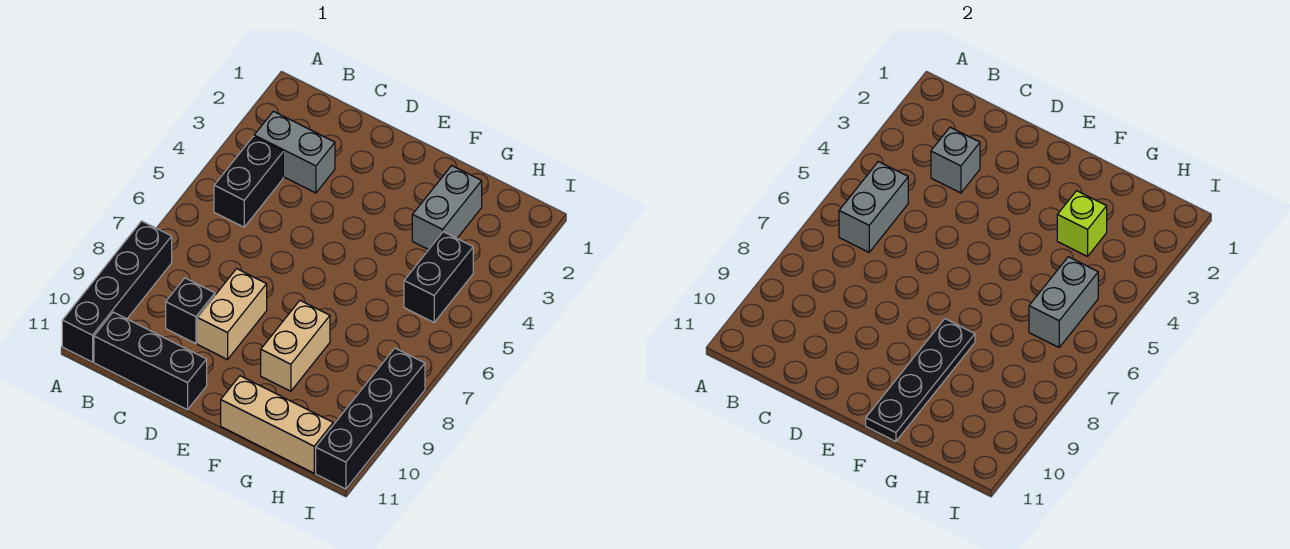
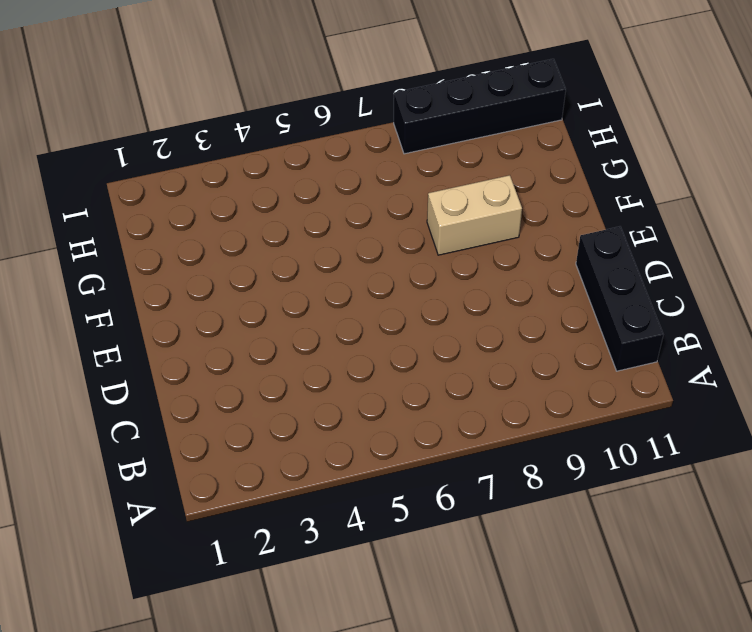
none -> black brick A8:A11 level 1
none -> grey brick B3:C3 level 1
none -> black brick B4:B5 level 1

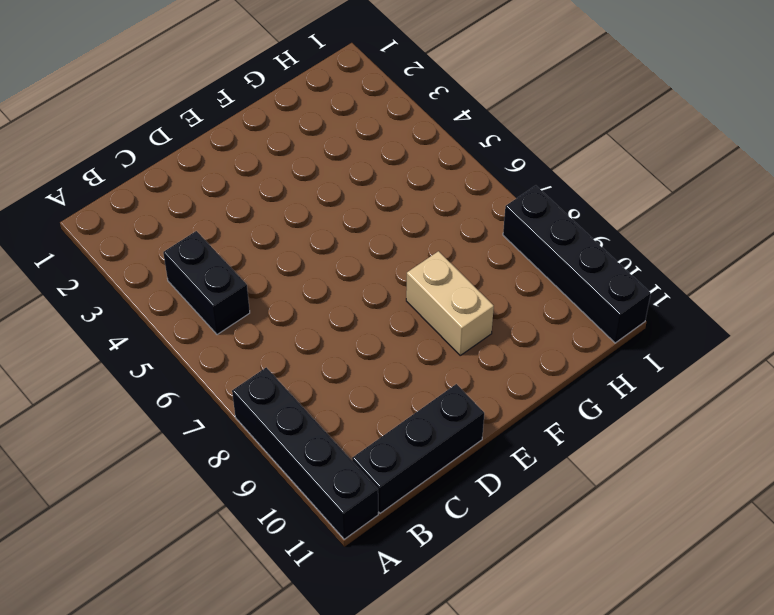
none -> grey brick B3:C3 level 1
none -> black brick C9 level 1
none -> tan brick D8:D9 level 1

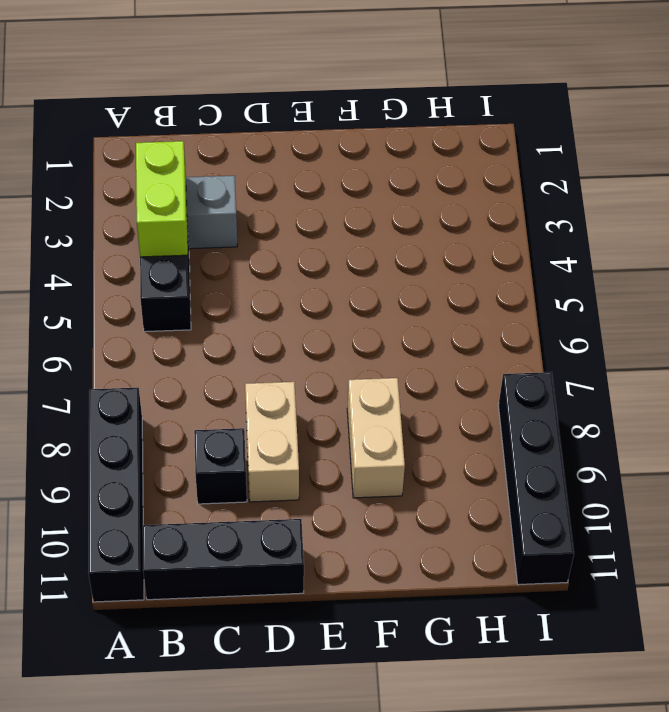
lime brick B3:B4 level 2 -> none
none -> tan brick F11:H11 level 1
none -> grey brick G2:G3 level 1
none -> black brick H4:H5 level 1

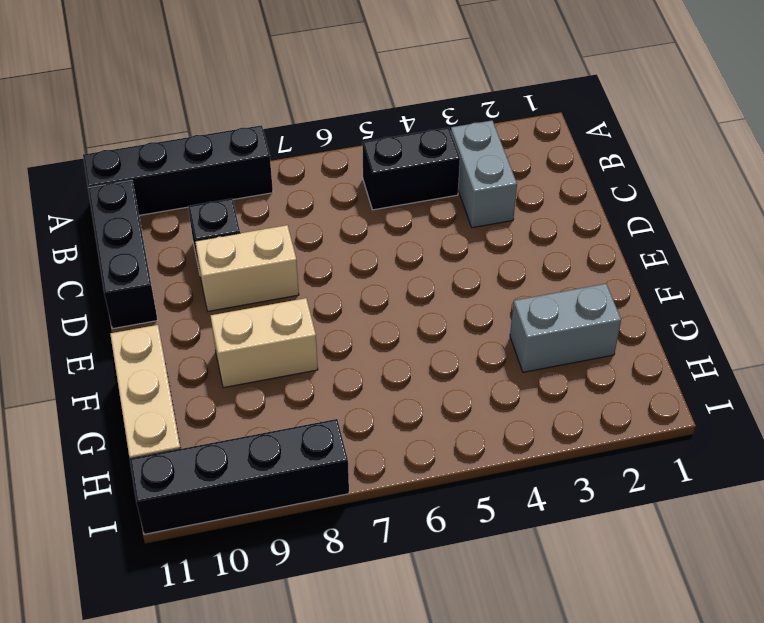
none -> black brick H4:H5 level 1
none -> grey brick B5:B6 level 2
none -> grey brick C3 level 2

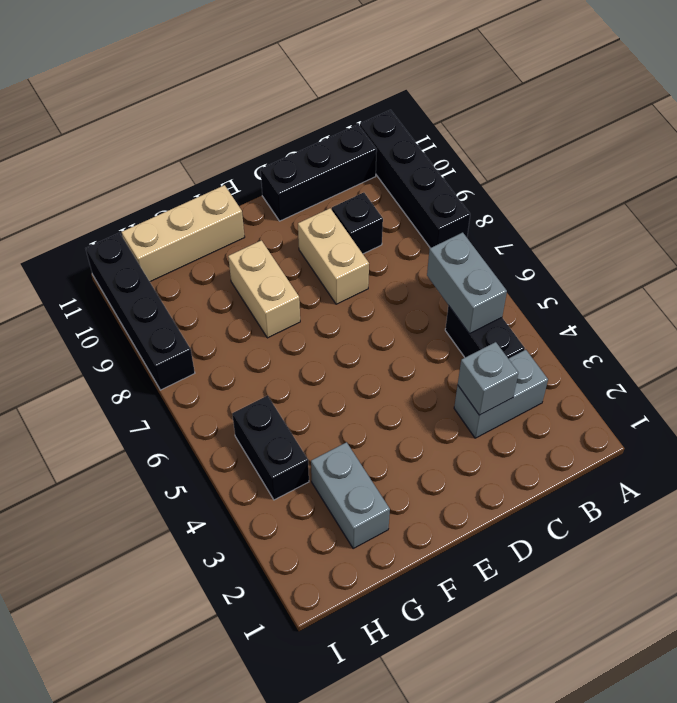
none -> black plate F8:F11 level 2
none -> lime brick G3 level 2
none -> grey brick H5:H6 level 2

